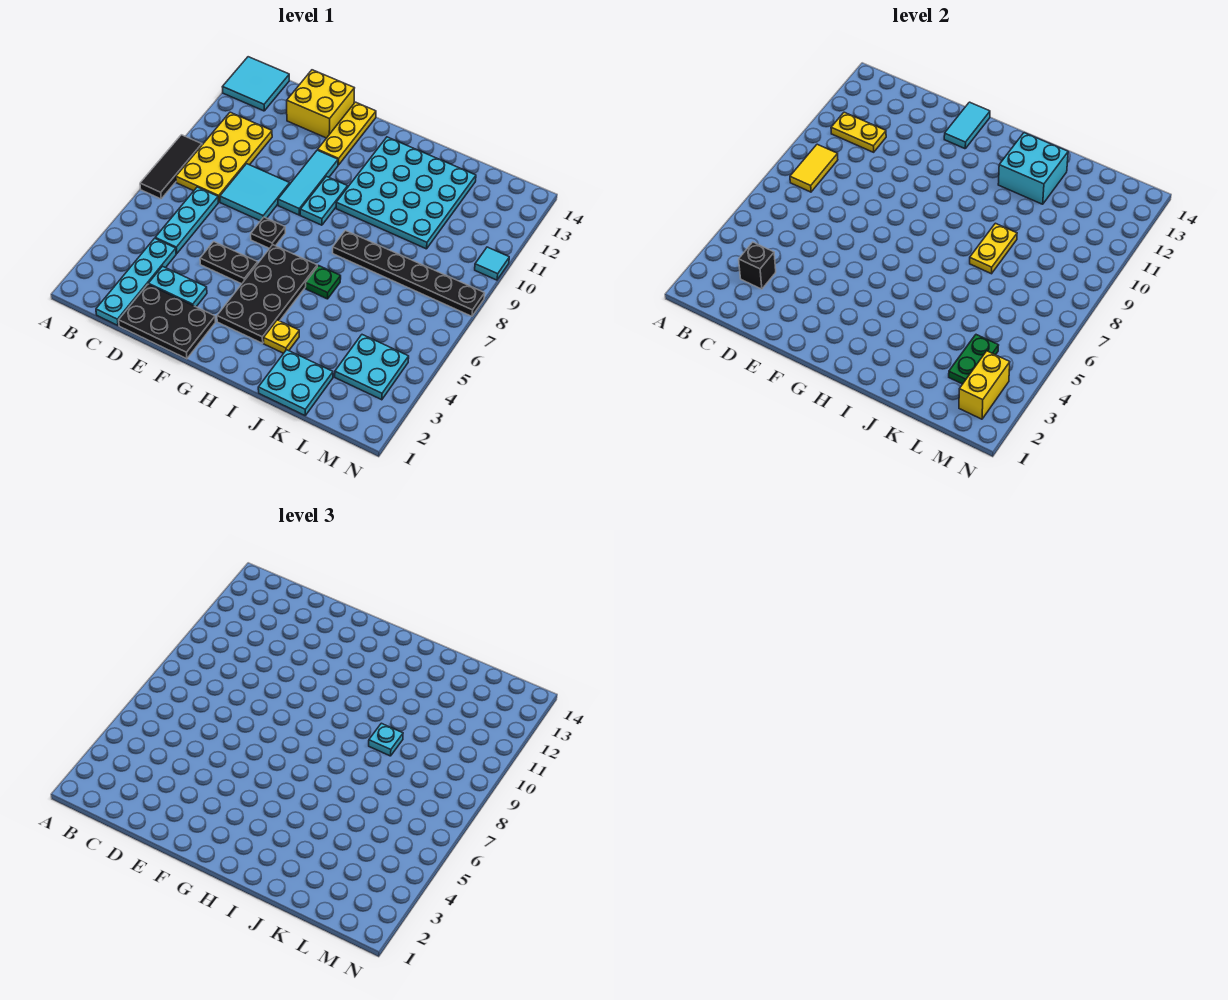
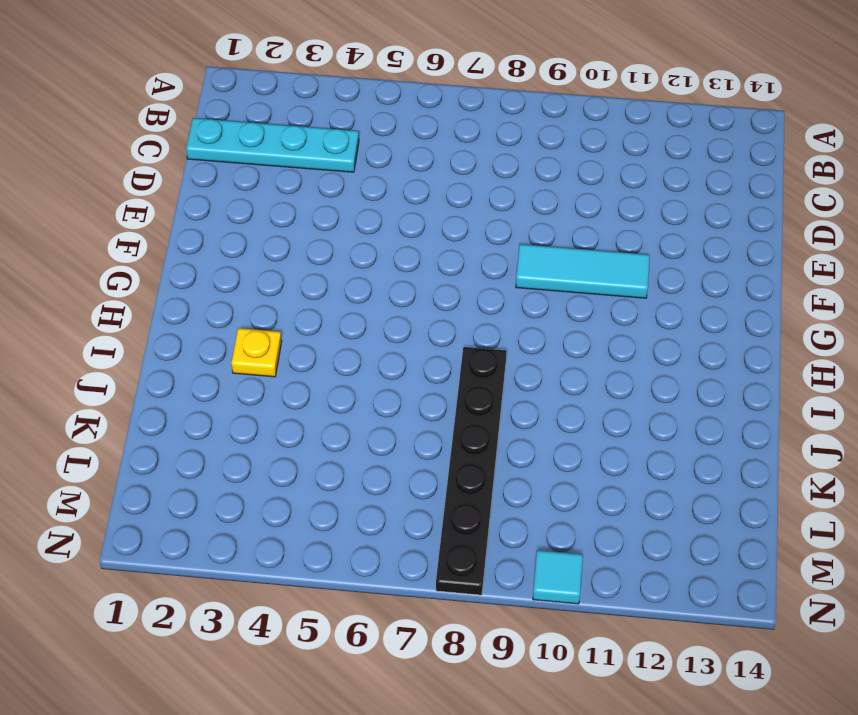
none -> black tile A7:A9 level 1
none -> cyan tile A13:B14 level 1
none -> yellow plate B8:C11 level 1
none -> cyan plate C5:C7 level 1

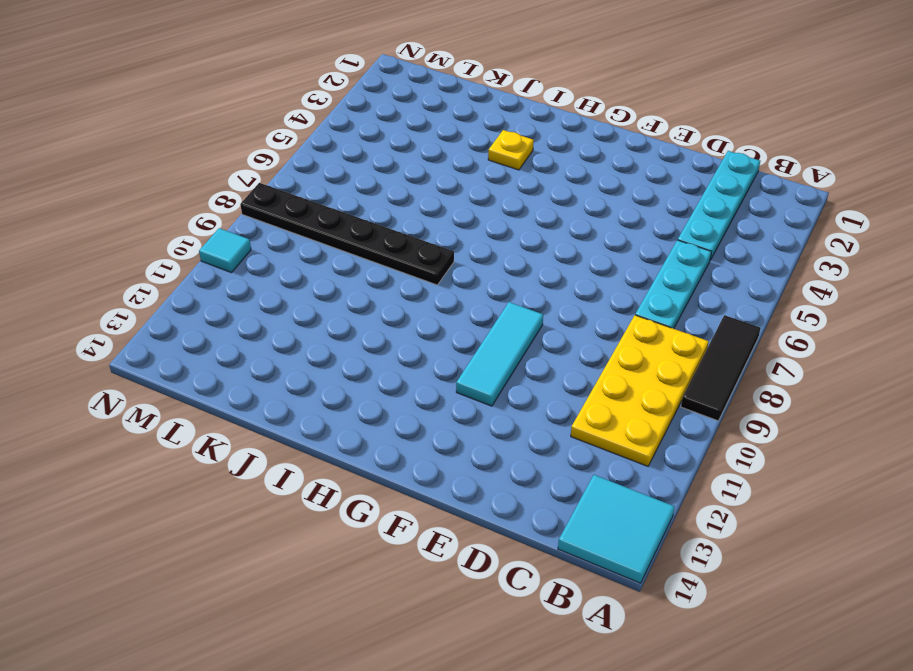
none -> black plate D1:F2 level 1
none -> cyan plate D3:E3 level 1
none -> cyan tile D8:E9 level 1
none -> yellow brick D13:E14 level 1

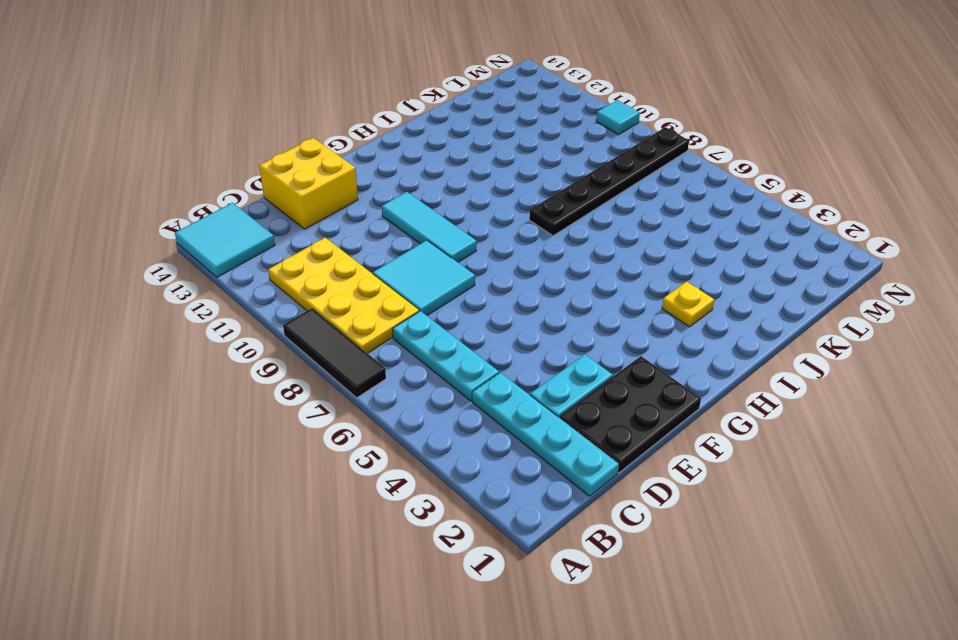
none -> black plate E5:F5 level 1
none -> black plate F7 level 1
none -> yellow plate F12:F14 level 1
none -> black plate G3:H6 level 1

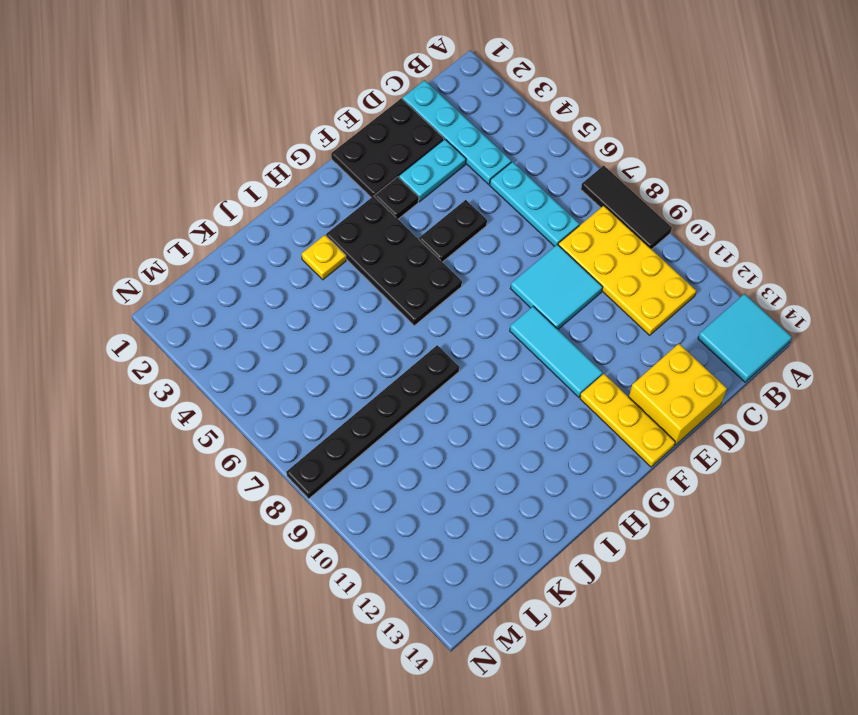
black plate F3 level 1 -> black plate F7 level 1
none -> cyan plate G9:G10 level 1
none -> cyan plate H10:K13 level 1
none -> green plate I6 level 1
none -> cyan plate J1:K2 level 1

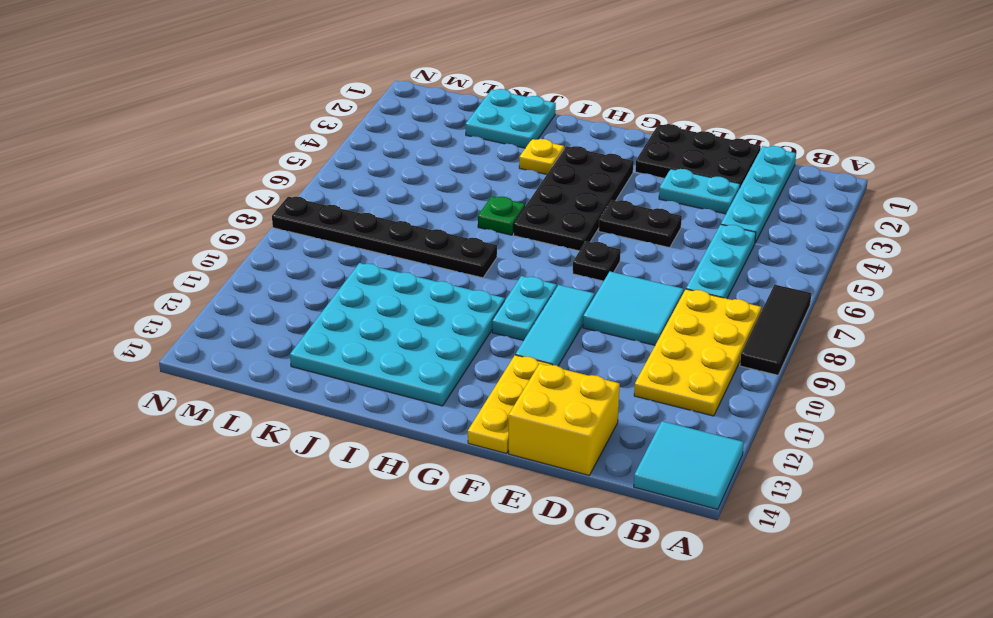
none -> cyan plate L3:M4 level 1
none -> cyan tile N10 level 1
none -> yellow tile B8:B9 level 2
none -> yellow plate B11:C11 level 2

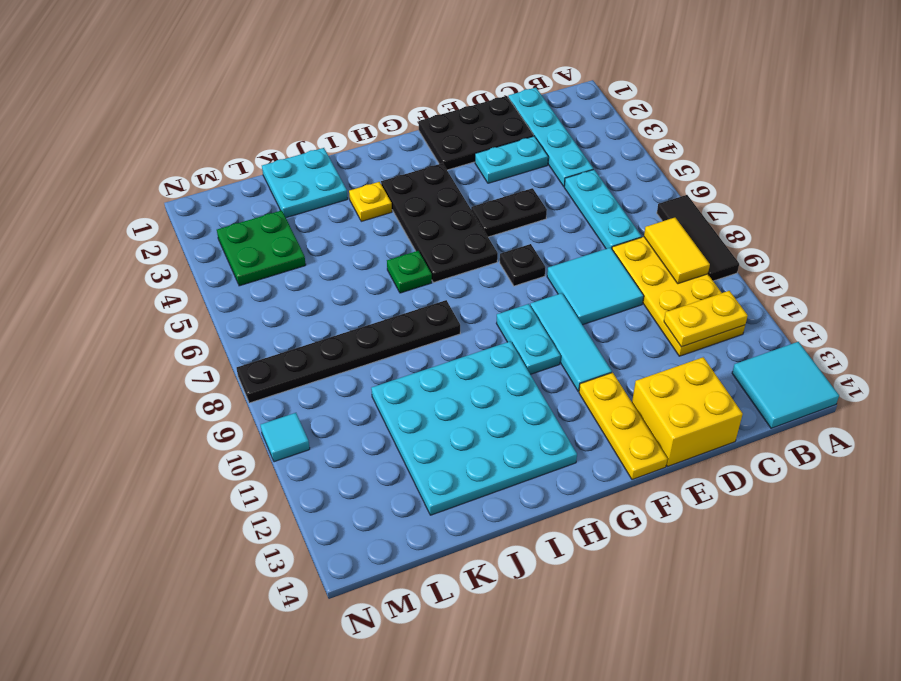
green plate L3:M4 level 1 -> cyan plate L3:M4 level 1
none -> black brick C3 level 2
none -> cyan tile F13:F14 level 2
none -> cyan brick I12:J13 level 2
none -> yellow plate J8:J9 level 2

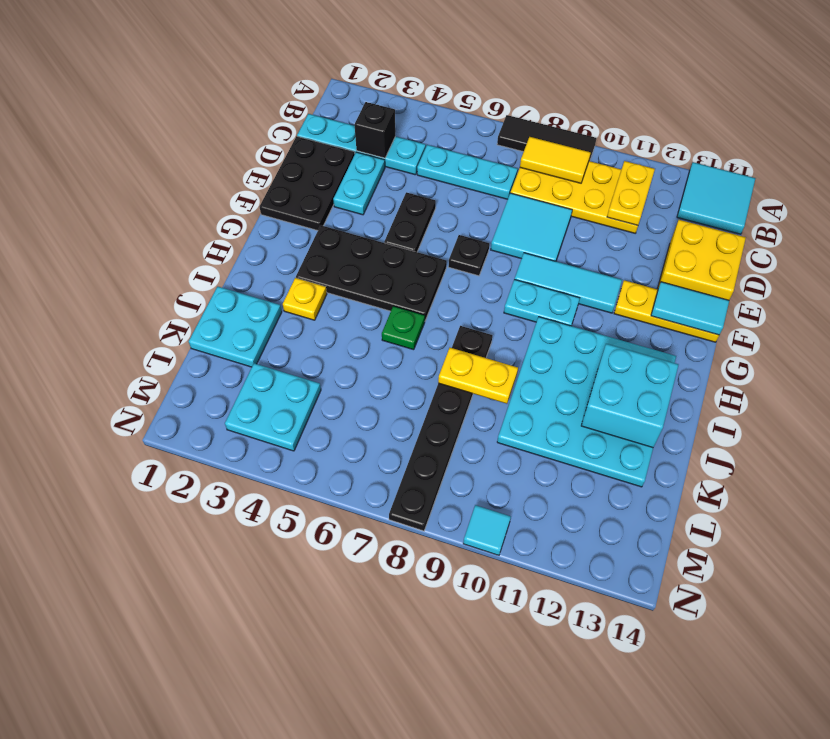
none -> green plate L3:L4 level 2
none -> yellow brick M2:M3 level 2
none -> cyan plate J9 level 3

